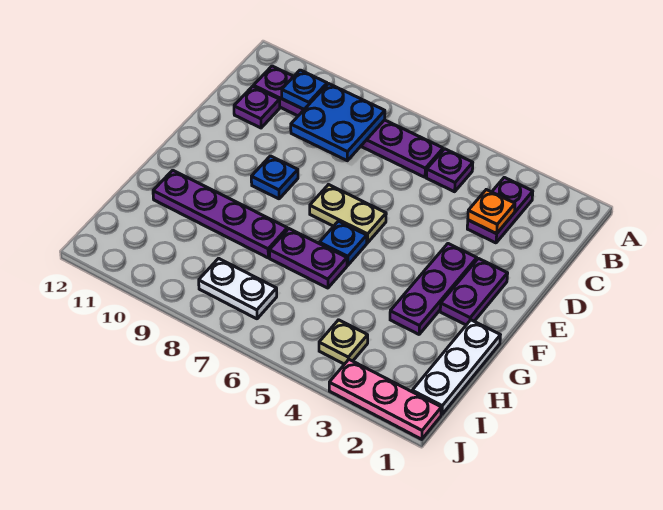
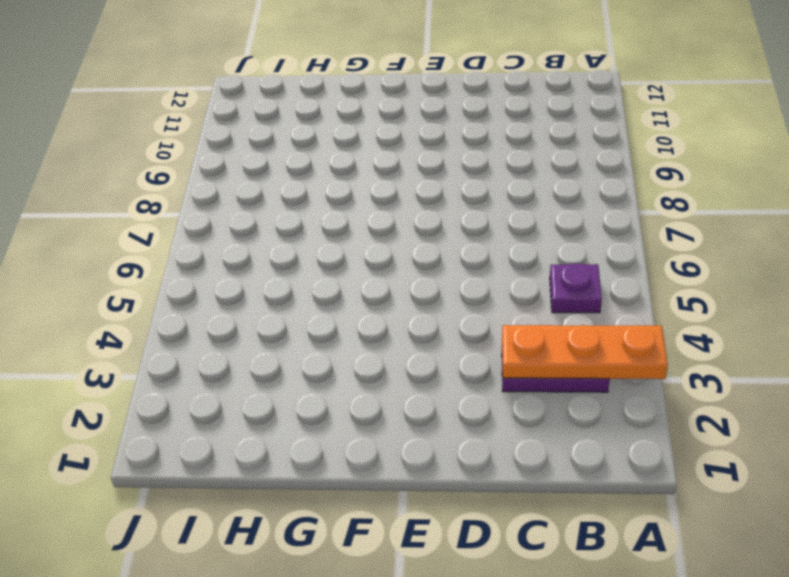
orange plate A3:C3 level 2 -> orange plate C3 level 2
none -> purple plate B6:B11 level 1
none -> purple plate C11 level 1
none -> purple plate E2:F2 level 1

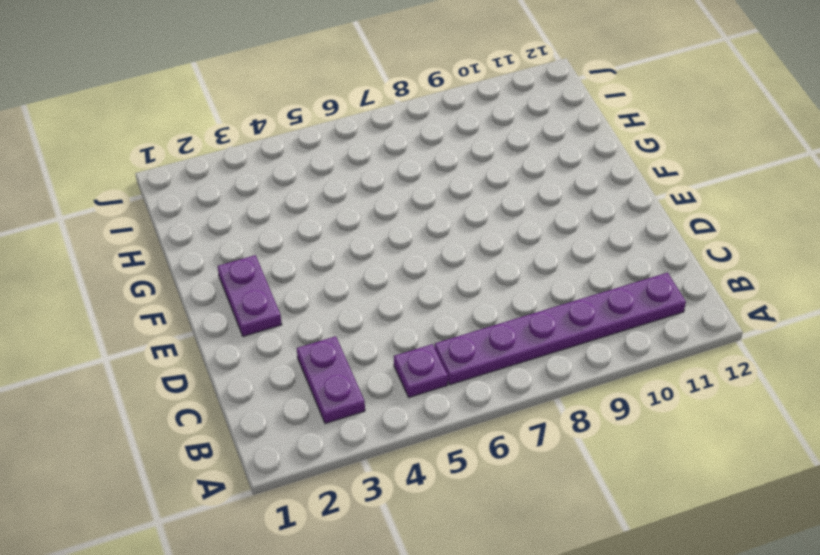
none -> purple plate C11 level 1
none -> purple plate E3:G3 level 1
none -> tan plate E6:E7 level 1

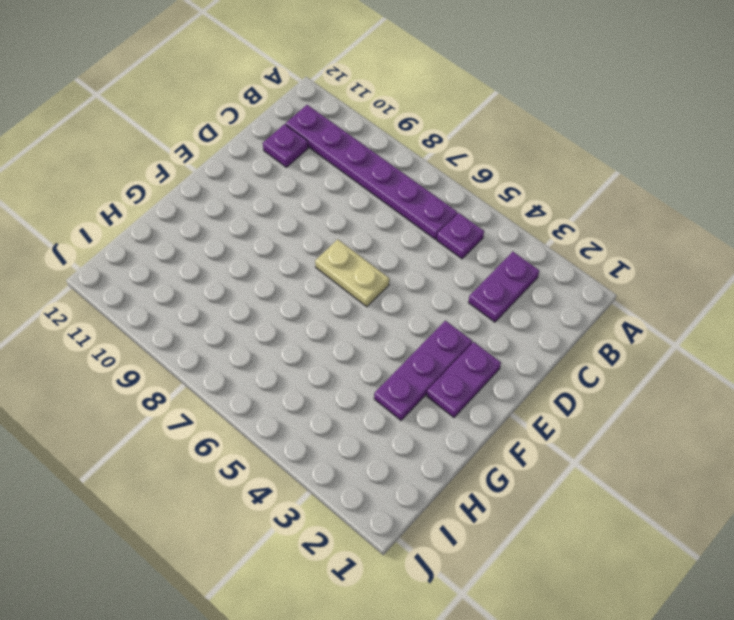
none -> blue plate E9 level 1
none -> blue plate F6 level 1
none -> white plate G1:I1 level 1

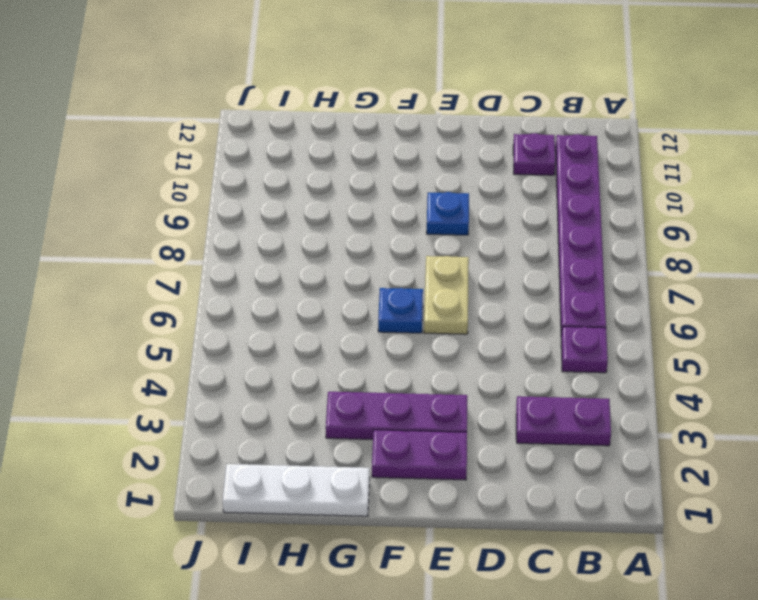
none -> purple plate G6:G7 level 1
none -> purple plate G8:G11 level 1
none -> tan plate I4 level 1

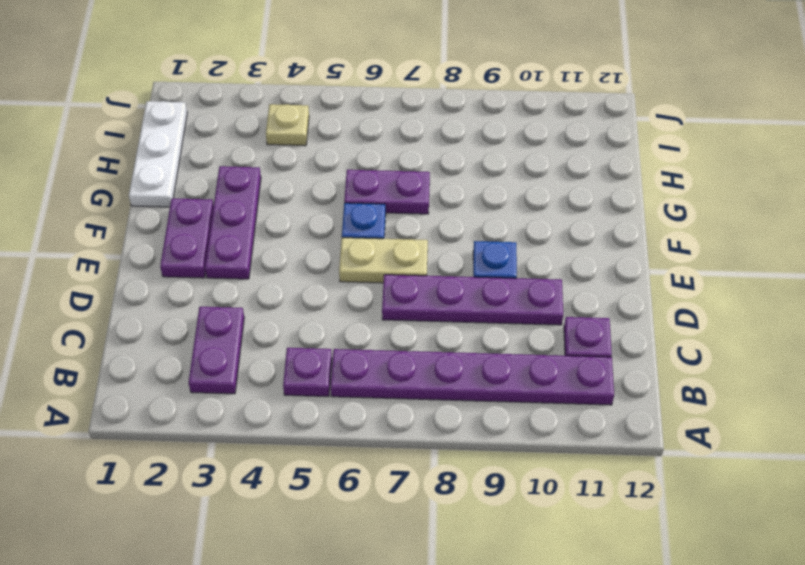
purple plate D7:D10 level 1 -> purple plate G8:G11 level 1
none -> white plate I7:I8 level 1
none -> pink plate J1:J3 level 1
none -> blue plate B8:C9 level 2

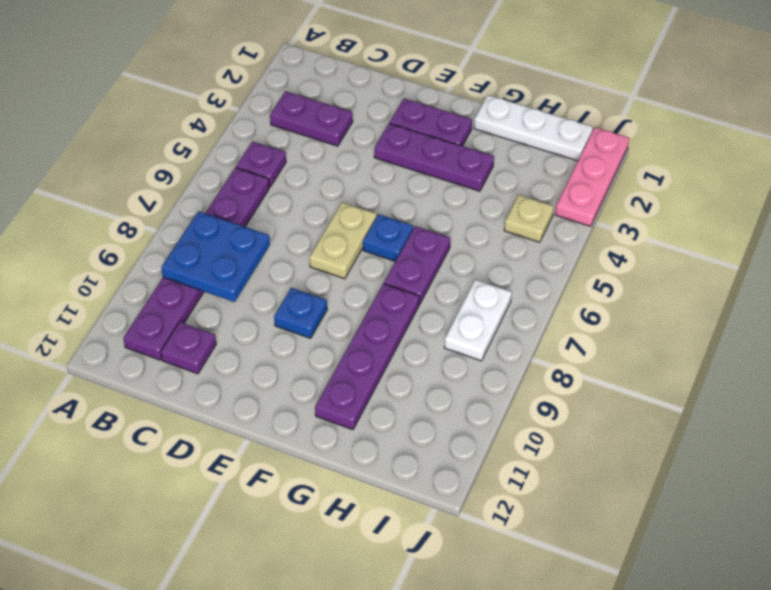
none -> blue plate B10 level 2
none -> orange plate C3 level 2

